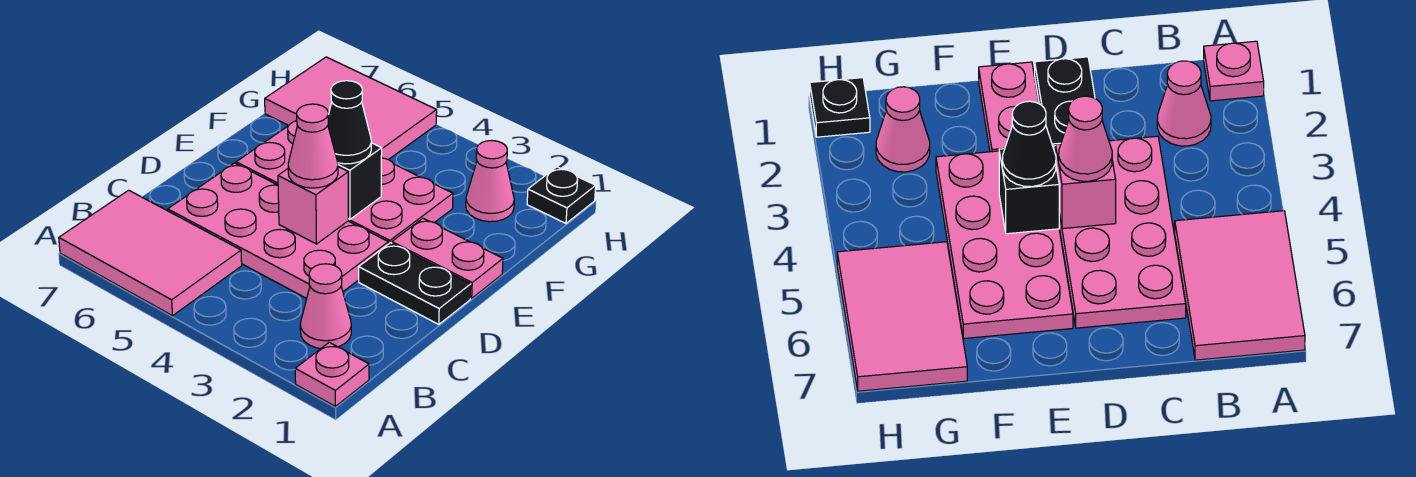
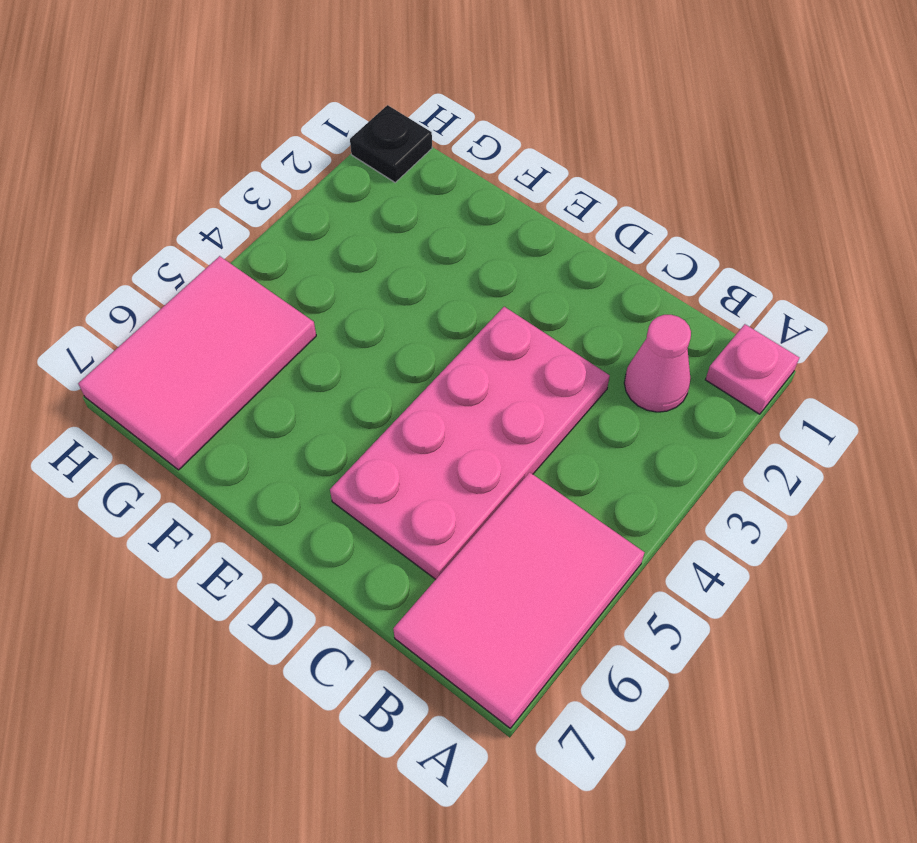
none -> black plate D1:D2 level 1
none -> pink plate E1:E2 level 1
none -> pink plate E3:F6 level 1

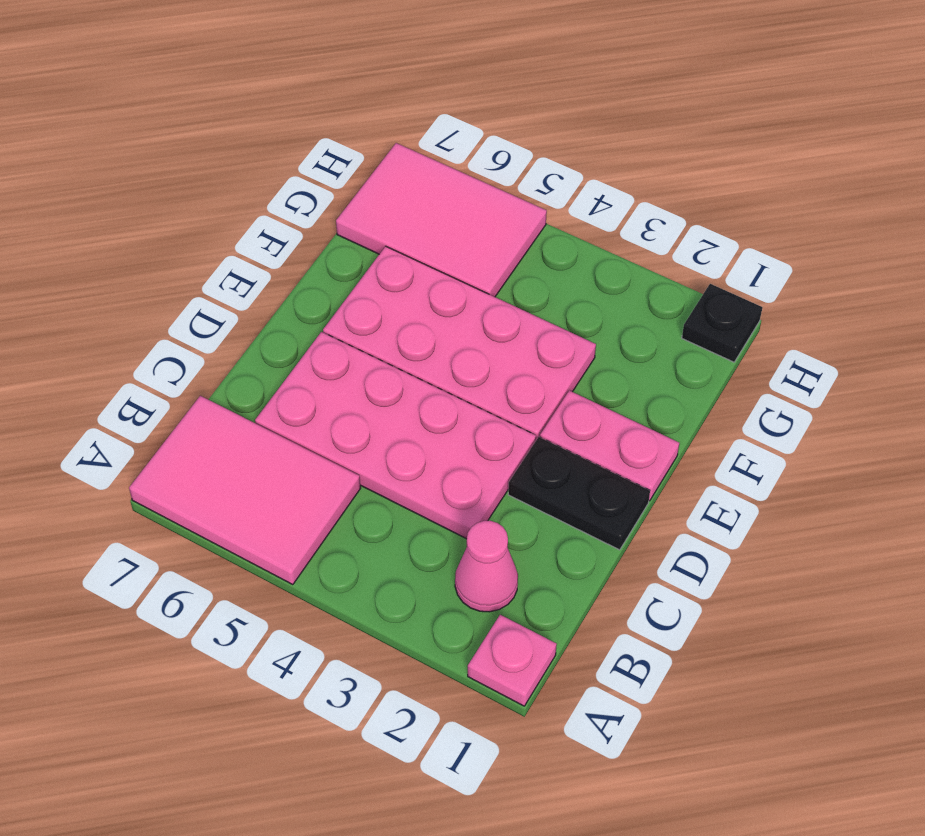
none -> pink cone G2 level 1
none -> pink brick D4 level 2
none -> black brick E4 level 2

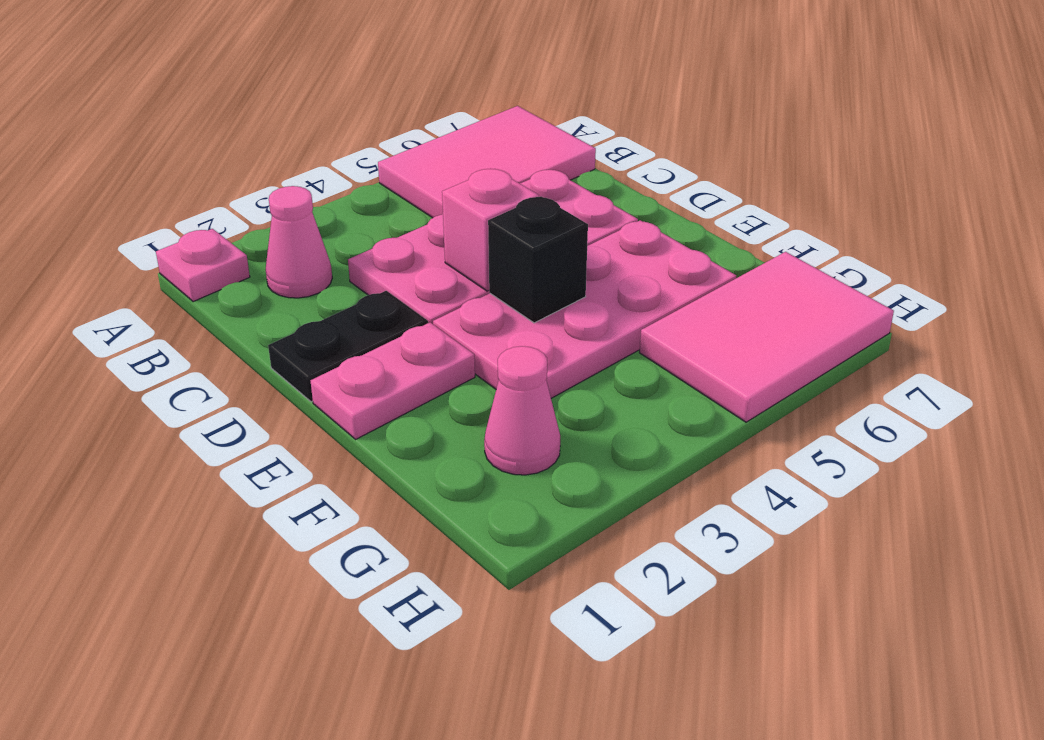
none -> black plate H1 level 1
none -> pink cone D4 level 3
none -> black cone E4 level 3

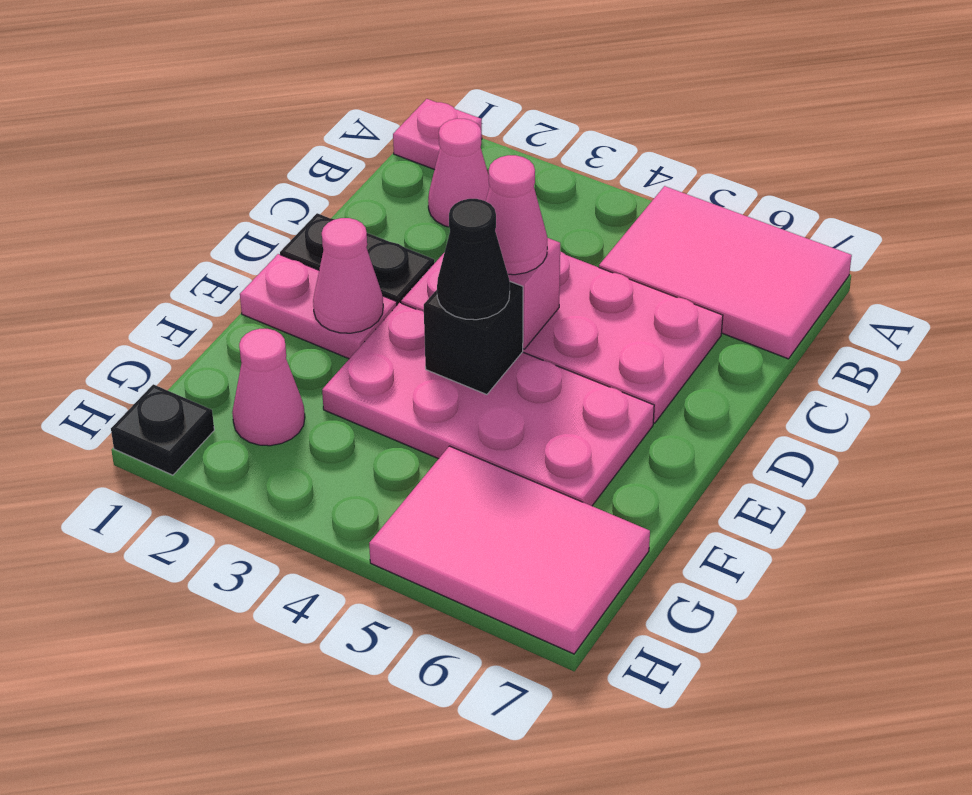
pink cone E2 level 2 -> none

